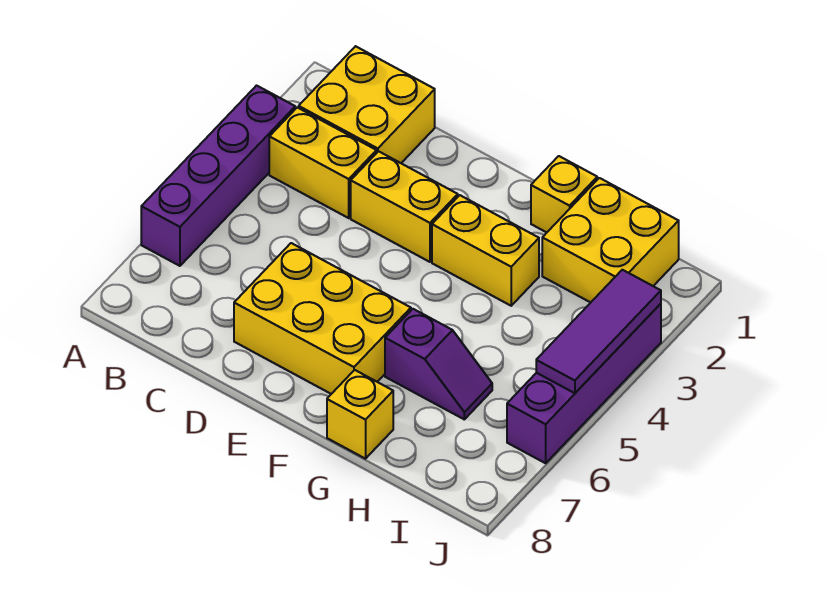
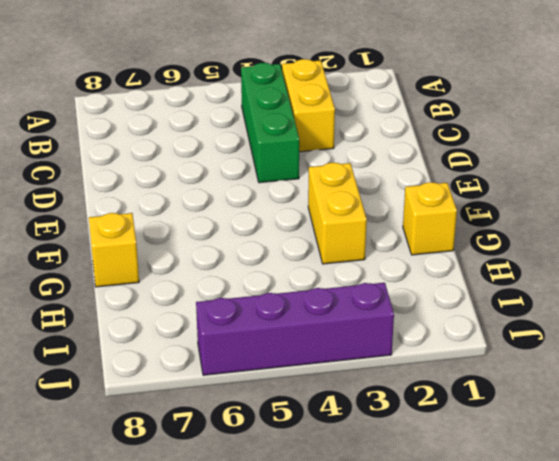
green brick B4:D4 level 1 -> none
none -> purple brick A3:A6 level 1
none -> yellow brick B1:C2 level 1
none -> yellow brick D3:E3 level 1

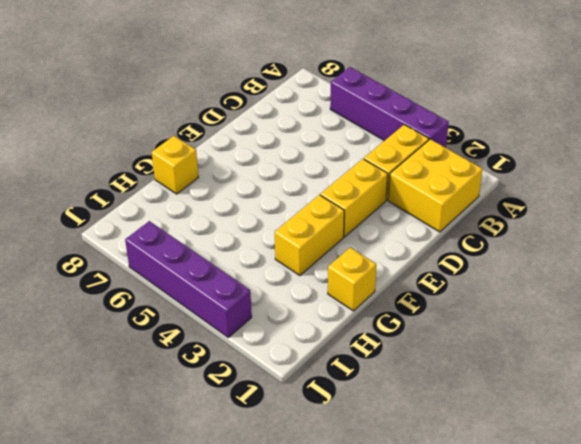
none -> yellow brick D6:F7 level 1
none -> purple slope G6:H6 level 1 top G
none -> yellow brick H1:I2 level 1

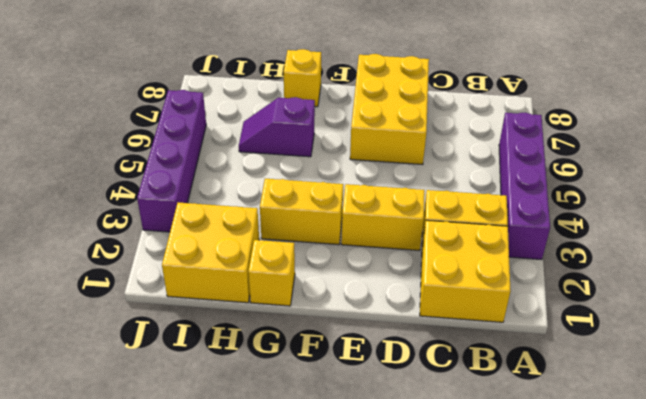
yellow brick D6:E8 level 1 -> yellow brick D6:F7 level 1
none -> purple tile J3:J5 level 2

